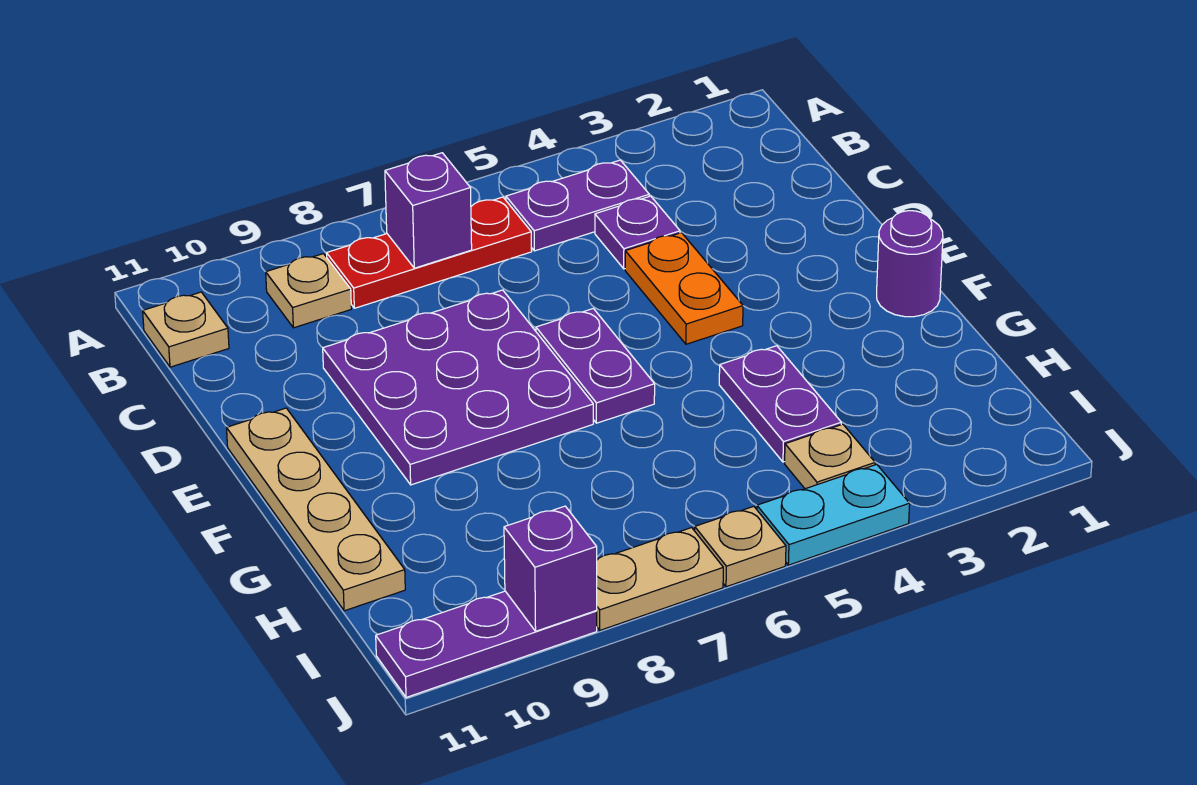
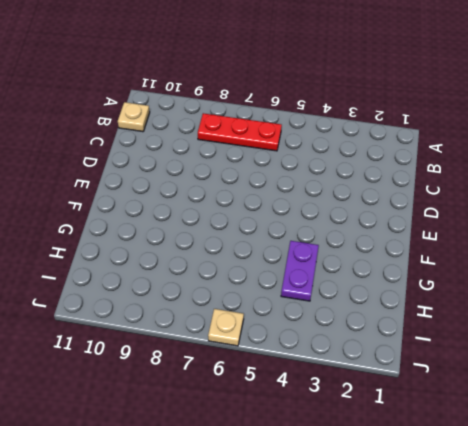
none -> purple plate B4:B5 level 1
none -> tan plate B9 level 1
none -> purple plate C4 level 1

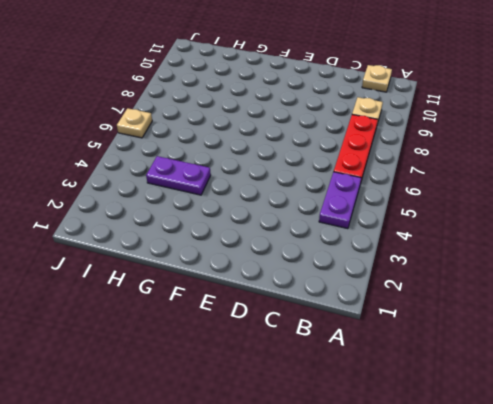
none -> purple plate C4 level 1
none -> orange plate D4:E4 level 1
none -> purple plate D7:F9 level 1

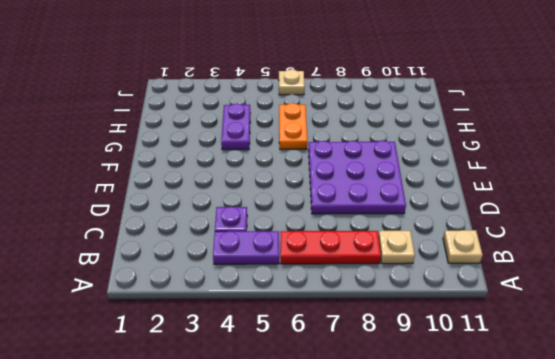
orange plate G6:H6 level 1 -> orange plate D4:E4 level 1
none -> purple plate E6:F6 level 1
none -> tan plate E11:H11 level 1
none -> purple round brick F1 level 1

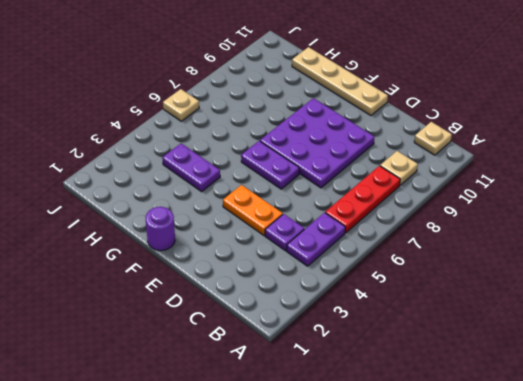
none -> tan plate I4 level 1
none -> cyan plate J4:J5 level 1
none -> tan plate J7:J8 level 1

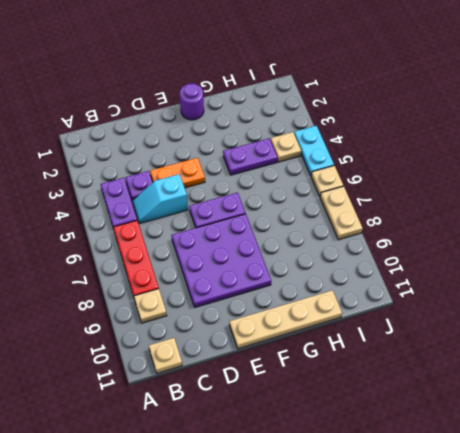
cyan slope C5:D5 level 1 top D -> none
none -> purple plate J9:J11 level 1
none -> purple brick B7 level 2
none -> purple brick J9 level 2

